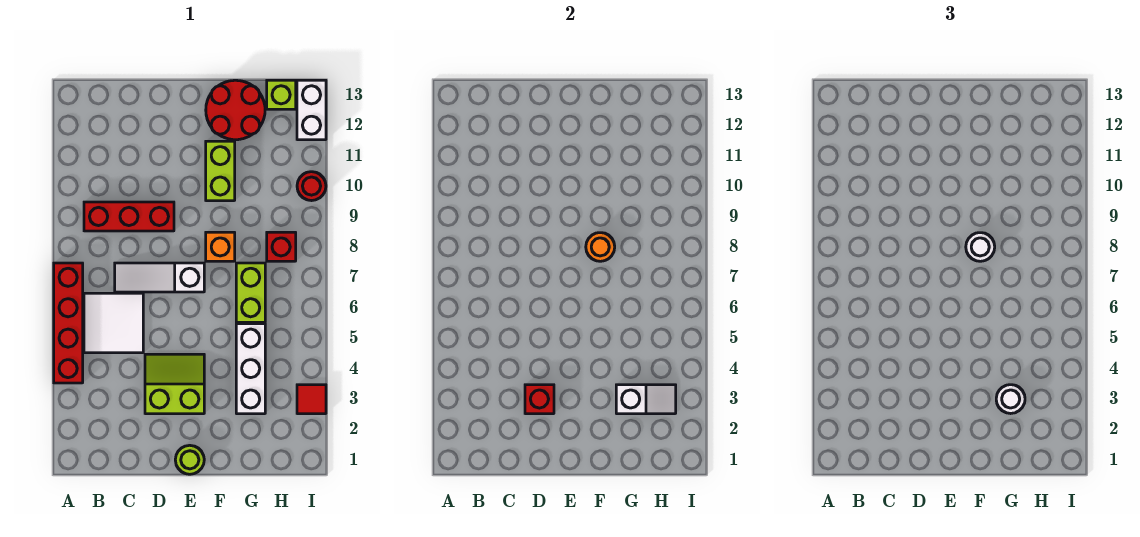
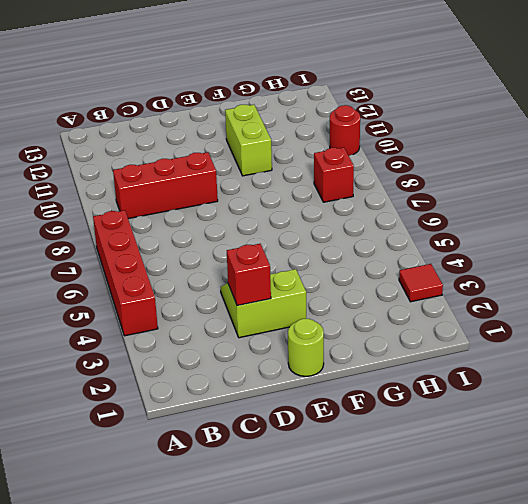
none -> white tile B5:C6 level 1
none -> white slope C7:E7 level 1 top E
none -> orange brick F8 level 1

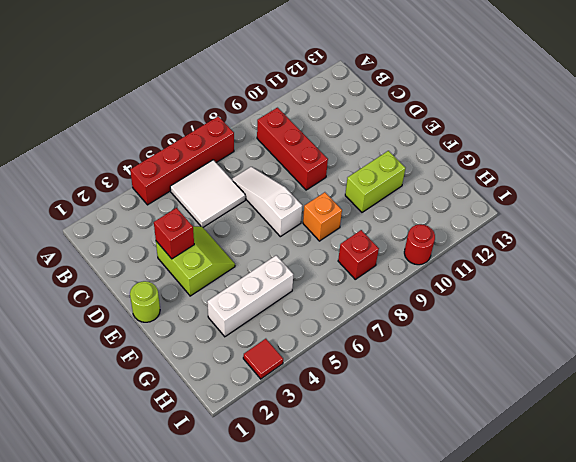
none -> red round brick F12:G13 level 1
none -> lime brick G6:G7 level 1
none -> lime brick H13 level 1

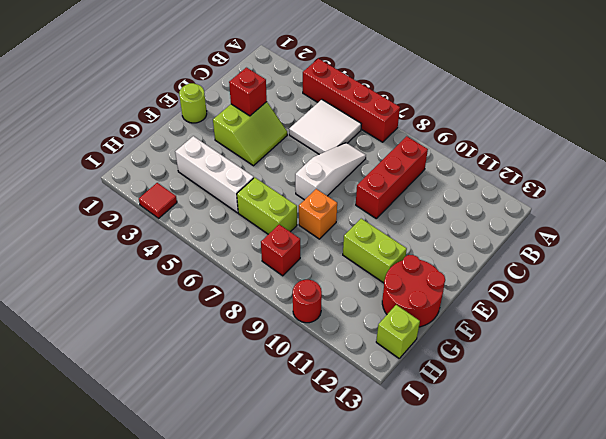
none -> white brick I12:I13 level 1
none -> orange round brick F8 level 2
none -> white slope G3:H3 level 2 top G

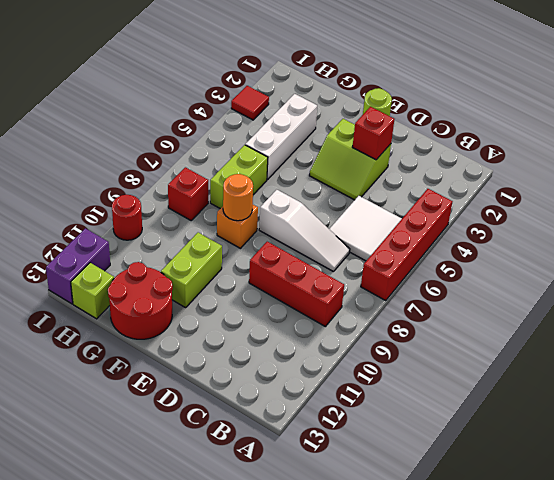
purple brick I12:I13 level 1 -> white brick I12:I13 level 1
none -> white slope G3:H3 level 2 top G
none -> white round brick F8 level 3
none -> white round brick G3 level 3

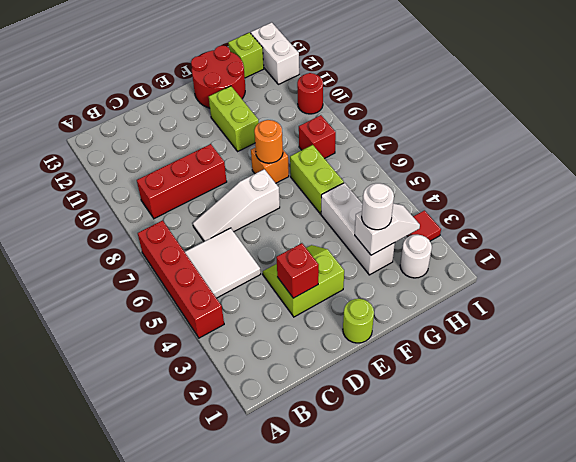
white round brick H2 level 1 -> white round brick F8 level 3

